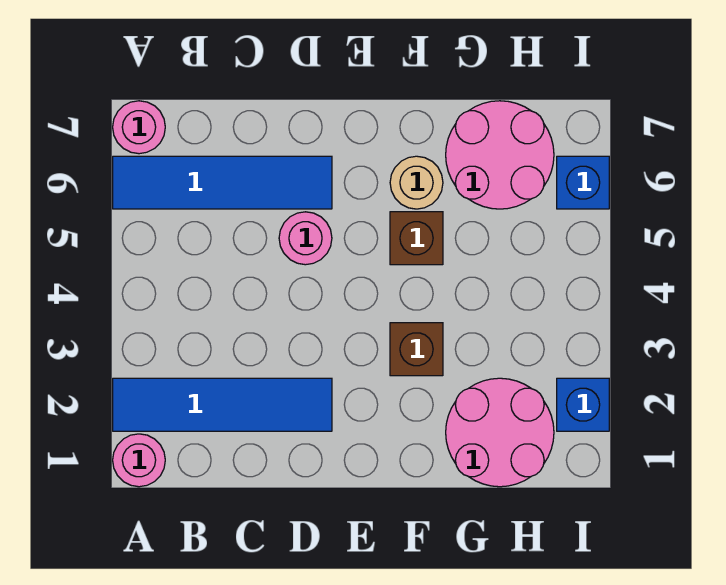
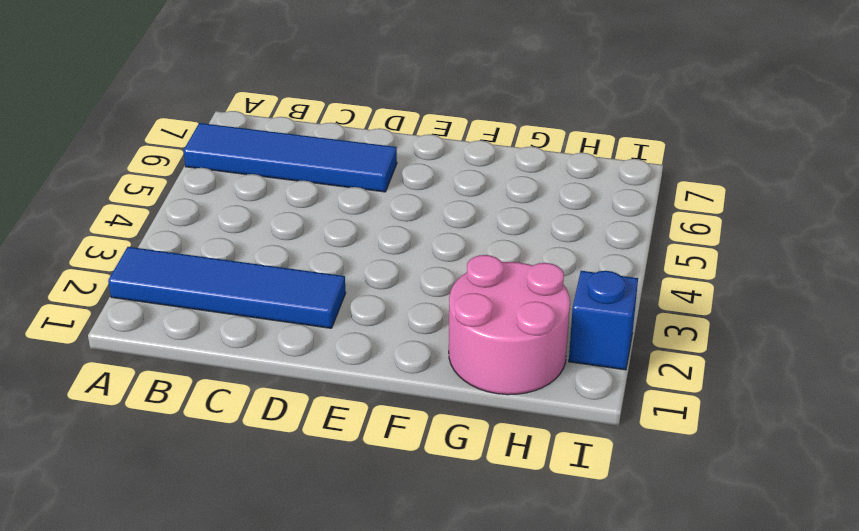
none -> pink round brick A1 level 1
none -> pink round brick A7 level 1
none -> pink round brick D5 level 1

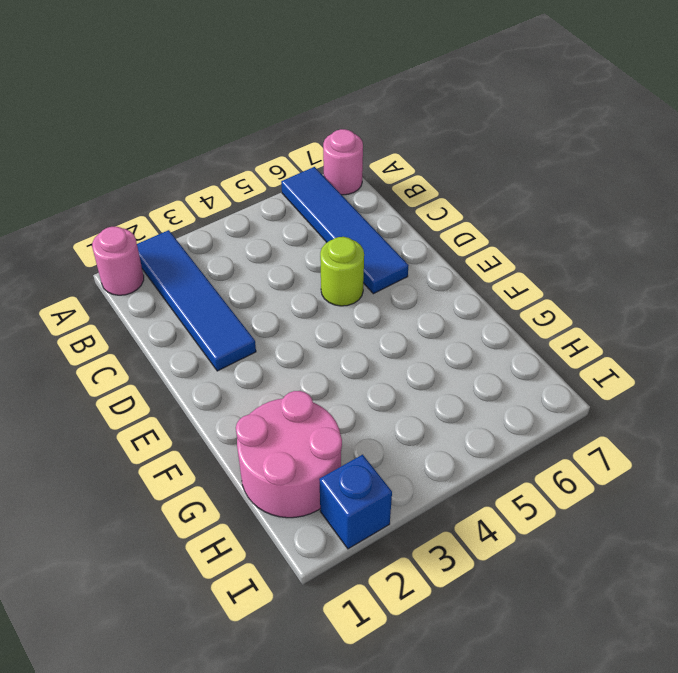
lime round brick D5 level 1 -> pink round brick D5 level 1
none -> brown brick F3 level 1
none -> brown brick F5 level 1
none -> tan round brick F6 level 1

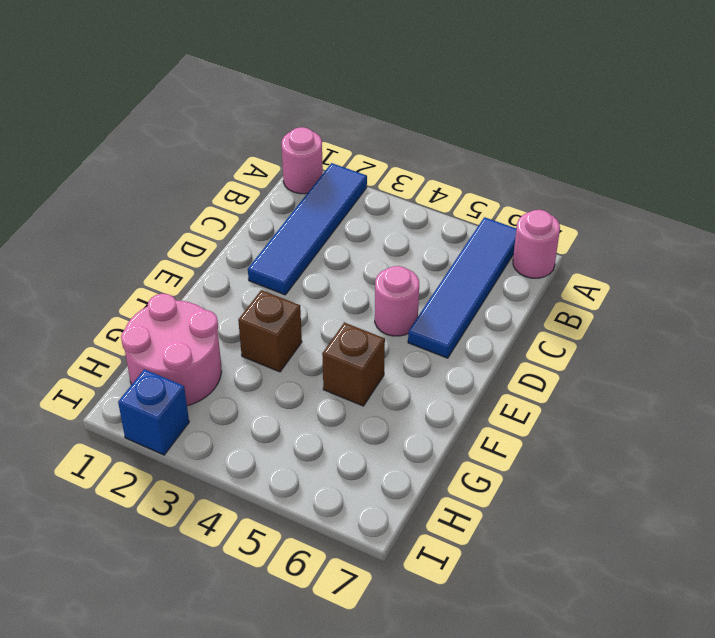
none -> tan round brick F6 level 1
none -> pink round brick G6:H7 level 1
none -> blue brick I6 level 1

